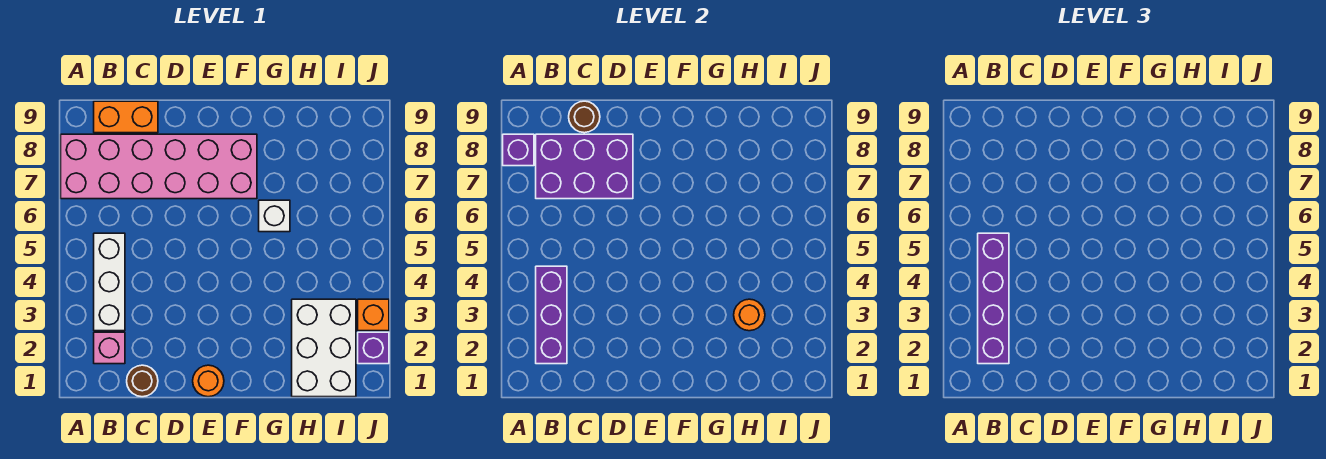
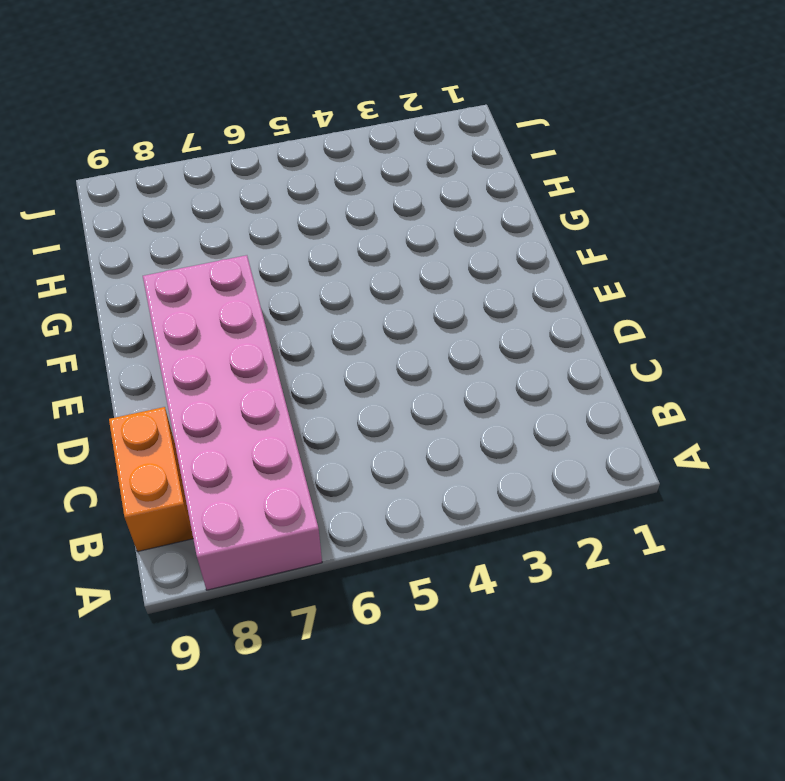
none -> pink brick B2 level 1
none -> white brick B3:B5 level 1
none -> brown round brick C1 level 1

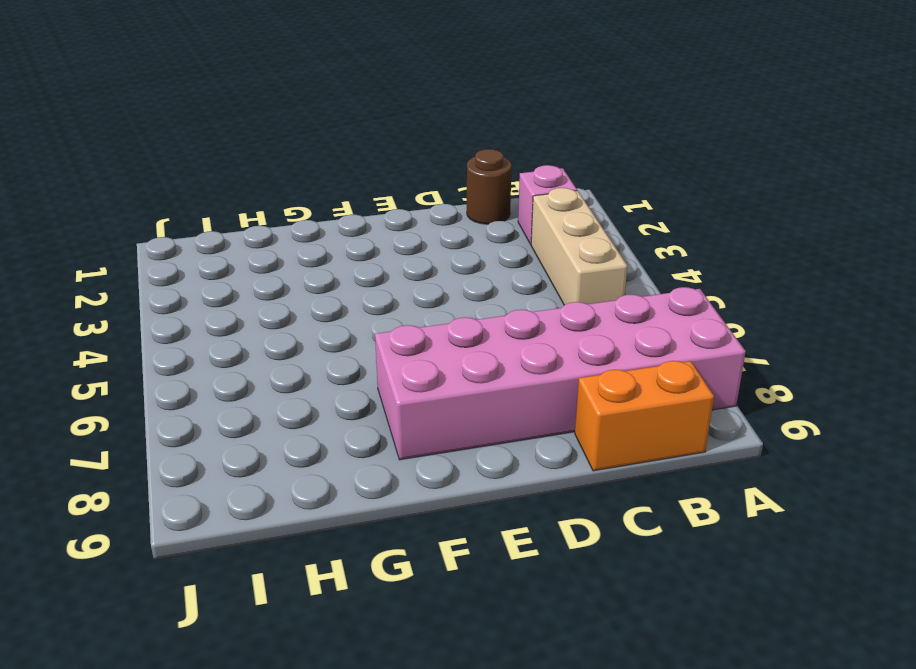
tan brick B3:B5 level 1 -> white brick B3:B5 level 1
none -> orange round brick E1 level 1
none -> white brick G6 level 1
none -> white brick H1:I3 level 1

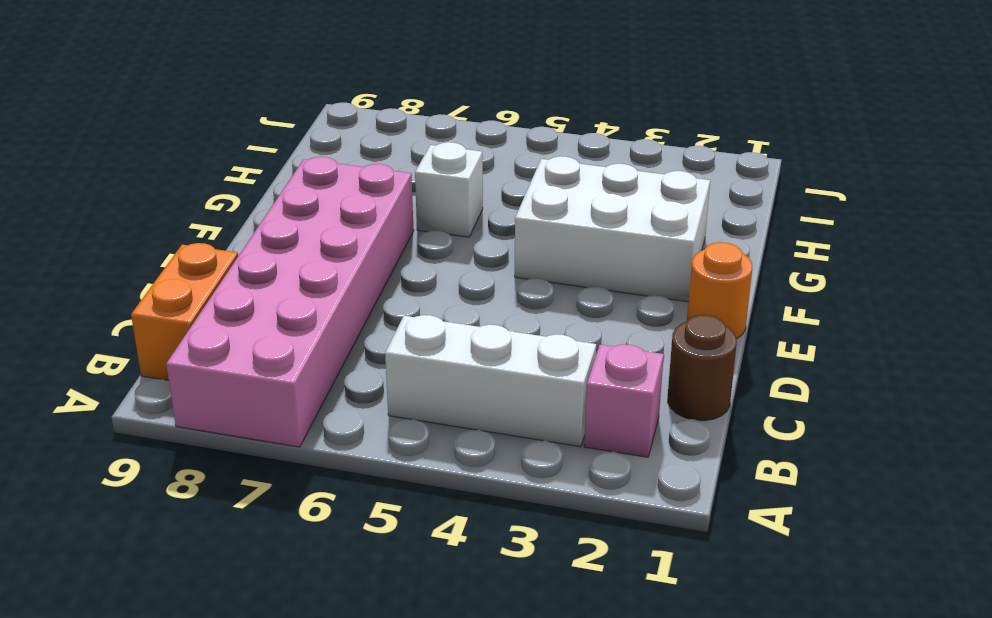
white brick F2:G4 level 1 -> white brick H1:I3 level 1
none -> purple brick J2 level 1
none -> orange brick J3 level 1
none -> purple brick A8 level 2

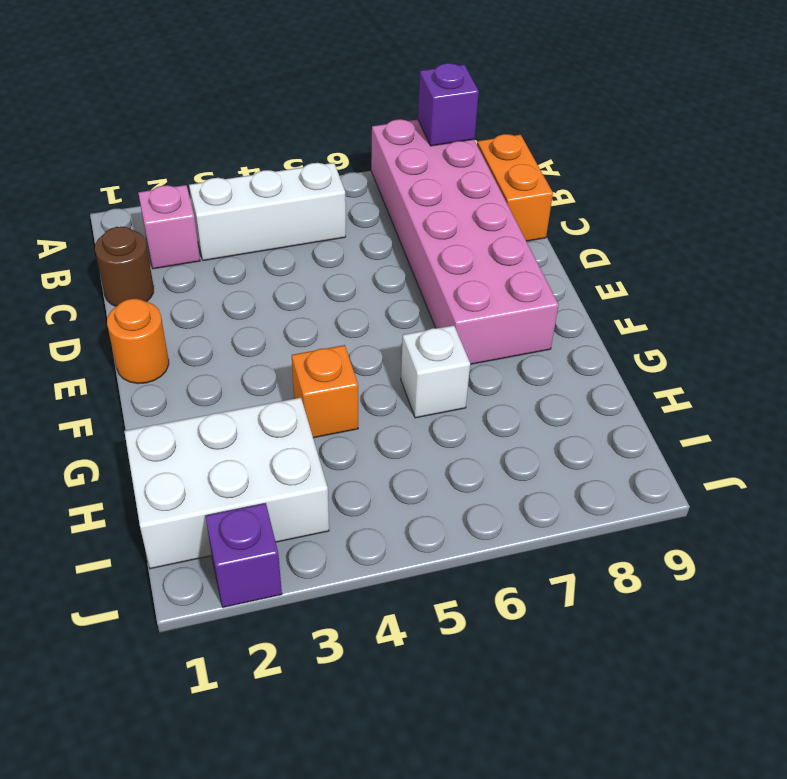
orange brick G4 level 1 -> orange brick J3 level 1
none -> purple brick B2:B4 level 2
none -> purple brick B7:D8 level 2
none -> brown round brick C9 level 2

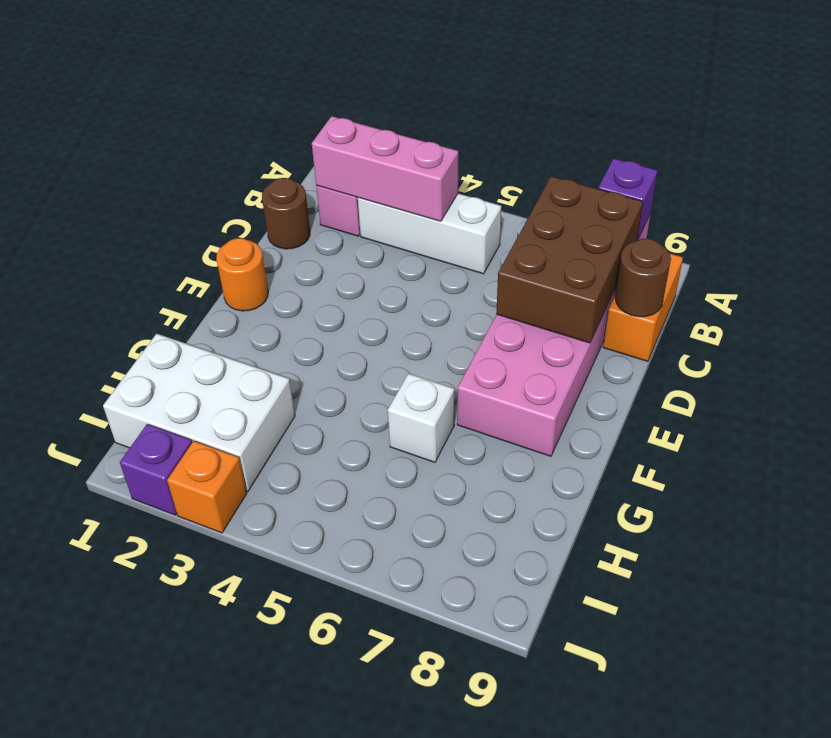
pink brick B2:B4 level 2 -> purple brick B2:B4 level 2
brown brick B7:D8 level 2 -> purple brick B7:D8 level 2
none -> orange round brick H3 level 2
none -> purple brick B2:B5 level 3

